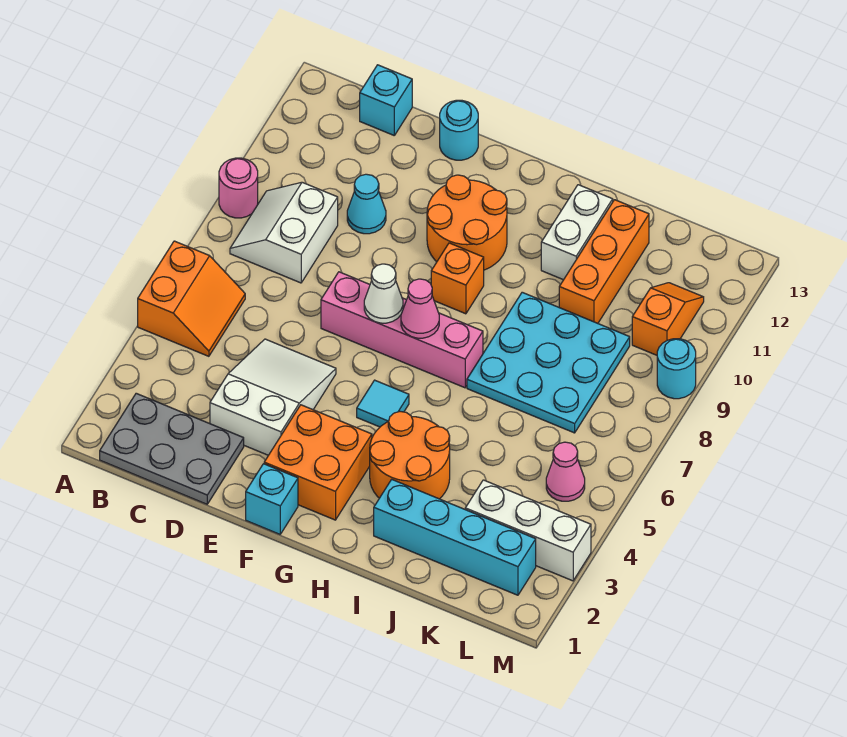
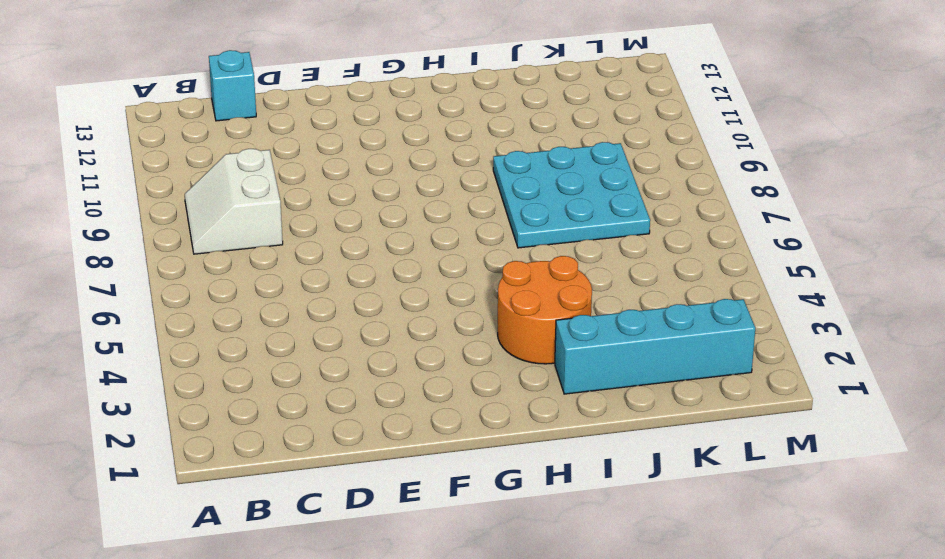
none -> orange slope A5:B6 level 1 top A
none -> pink round brick A9 level 1
none -> grey plate B1:D2 level 1

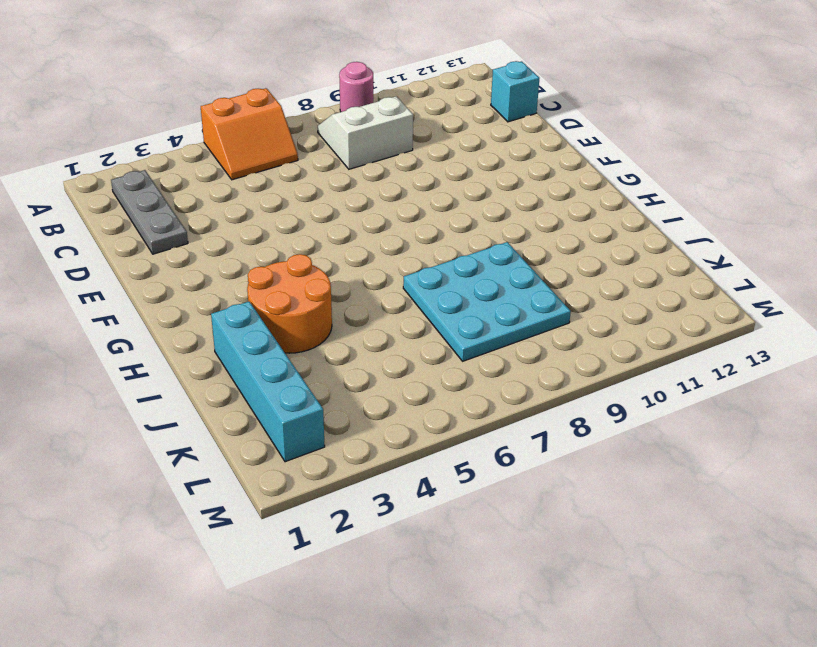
grey plate B2:D2 level 1 -> grey plate B1:D2 level 1
none -> white slope D3:E5 level 1 top 3
none -> cyan cone D10 level 1
none -> pink brick E7:H7 level 1

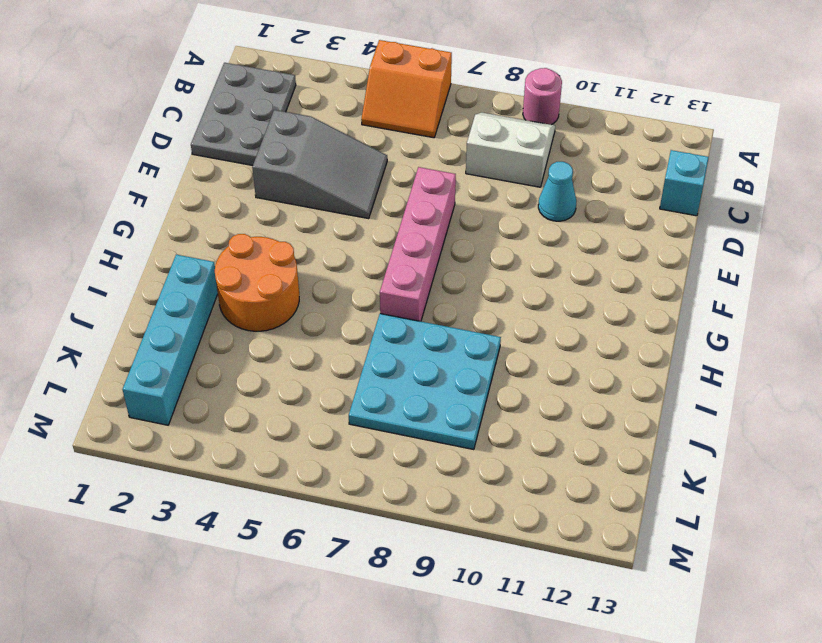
grey slope D3:E5 level 1 top 3 -> white slope D3:E5 level 1 top 3
none -> cyan round brick E13 level 1
none -> cyan brick F1 level 1
none -> orange brick F2:G3 level 1

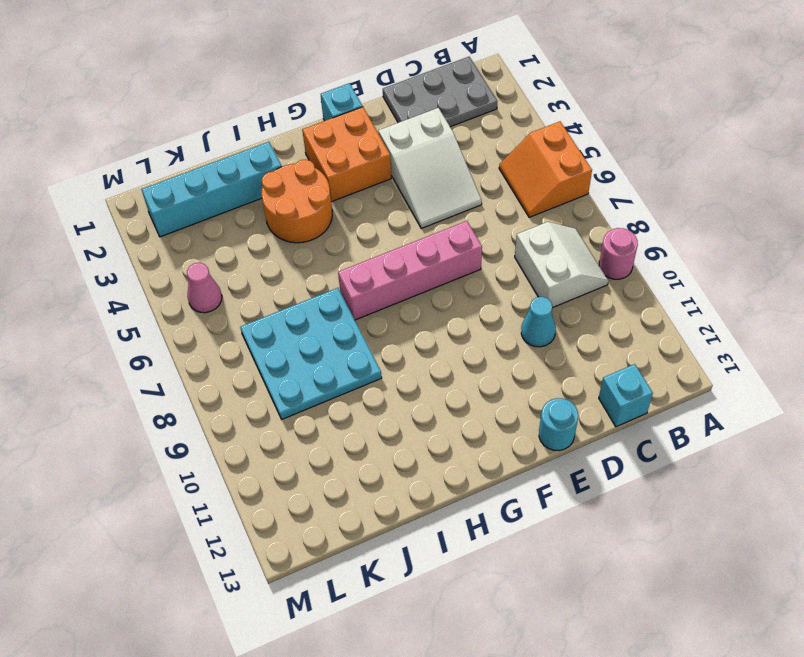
none -> orange round brick F10:G11 level 1
none -> cyan tile G5 level 1
none -> orange brick G9 level 1

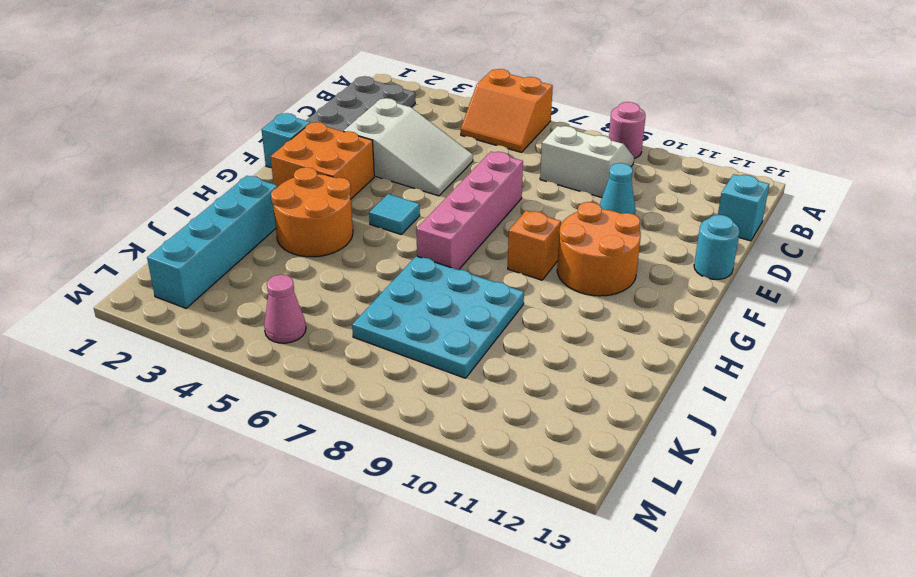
none -> white brick I11:I12 level 1
none -> orange brick J10:J12 level 1
none -> white brick K3:M3 level 1

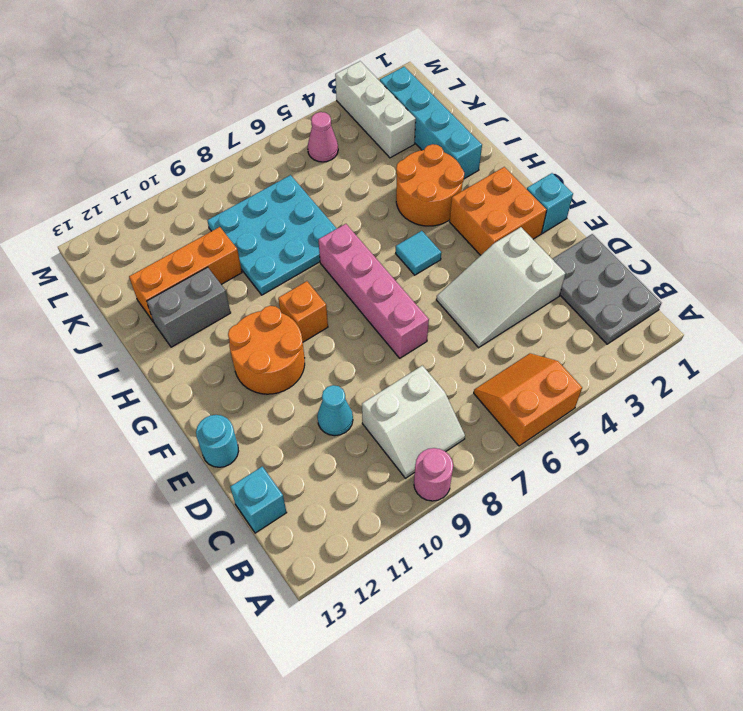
grey brick I11:I12 level 1 -> white brick I11:I12 level 1
none -> orange slope L10:L11 level 1 top 10
none -> cyan round brick M9 level 1
none -> white cone F7 level 2

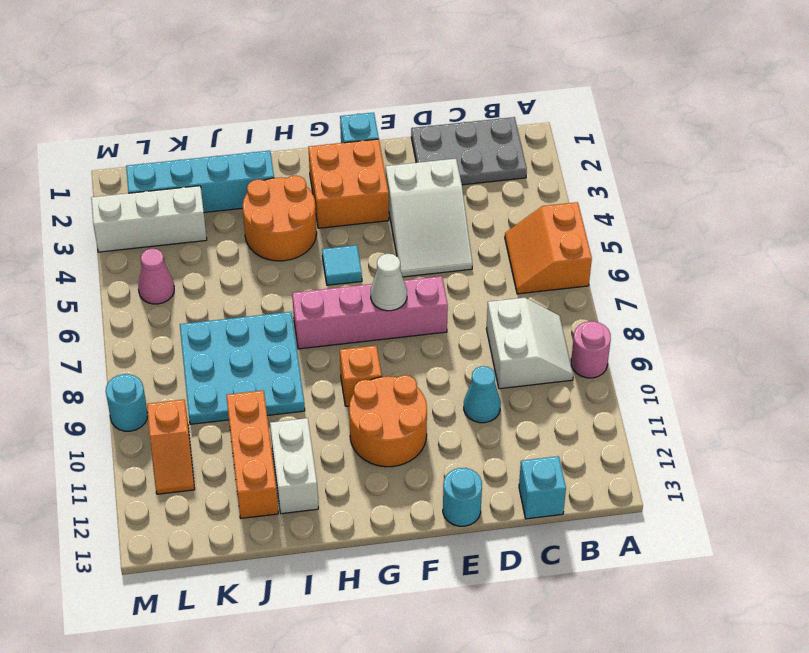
none -> pink cone G7 level 2

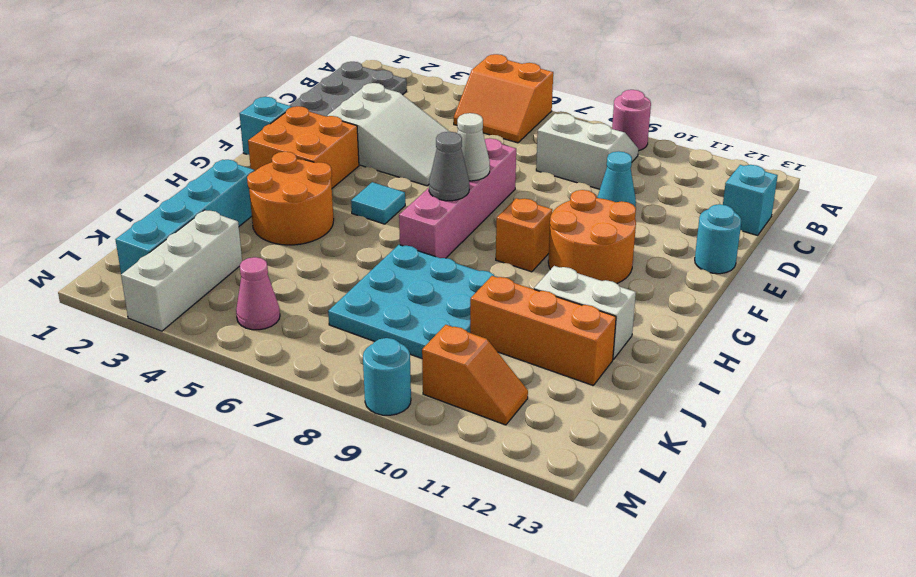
grey cone G7 level 2 -> pink cone G7 level 2

